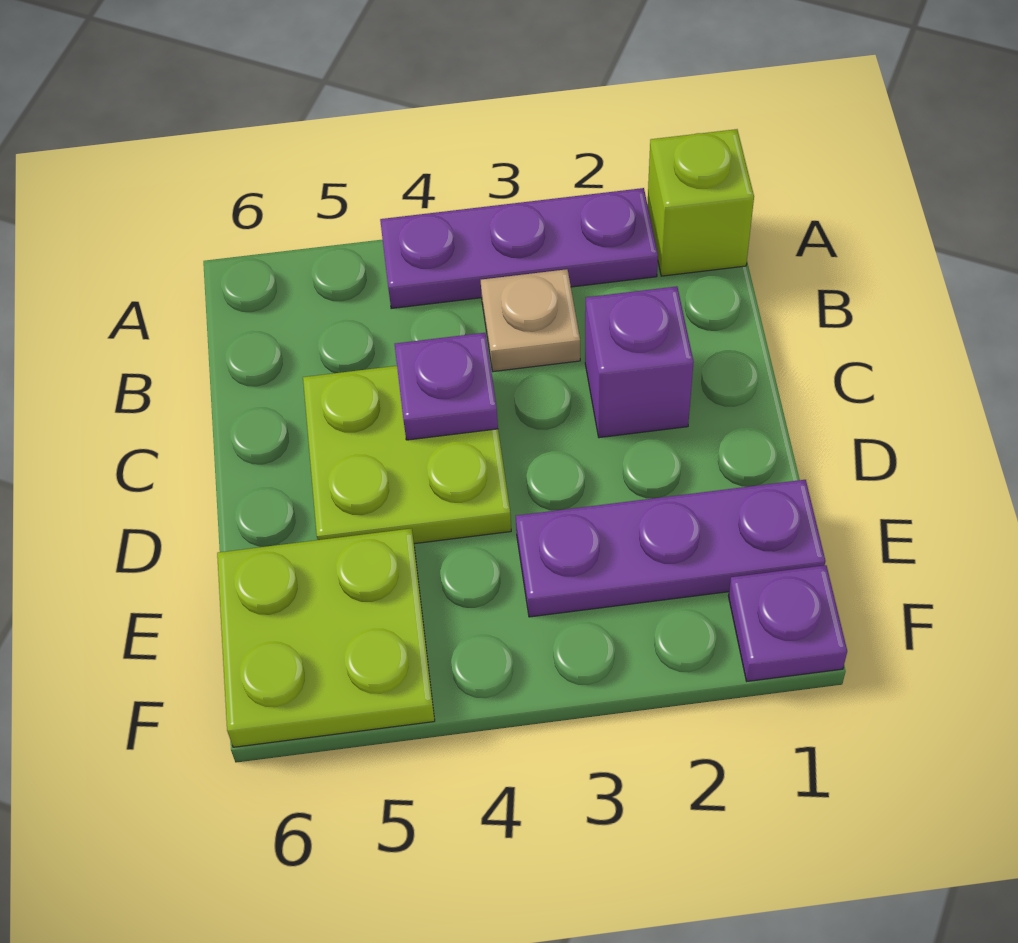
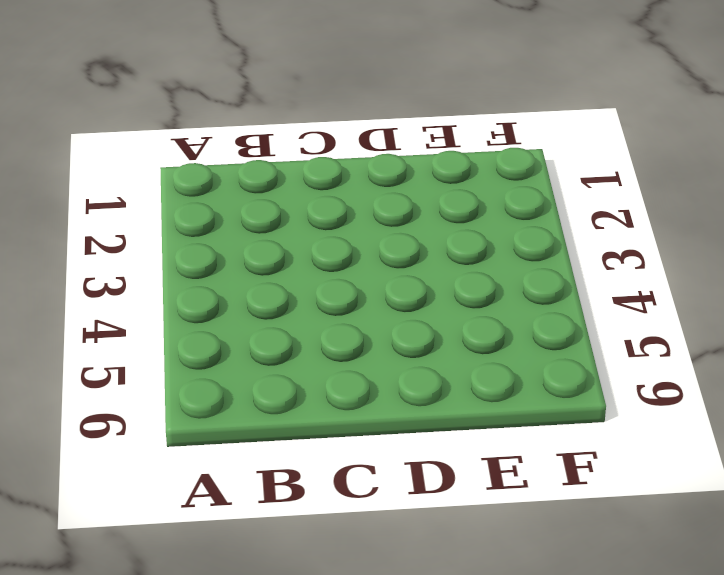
none -> lime brick A1 level 1
none -> purple plate A2:A4 level 1

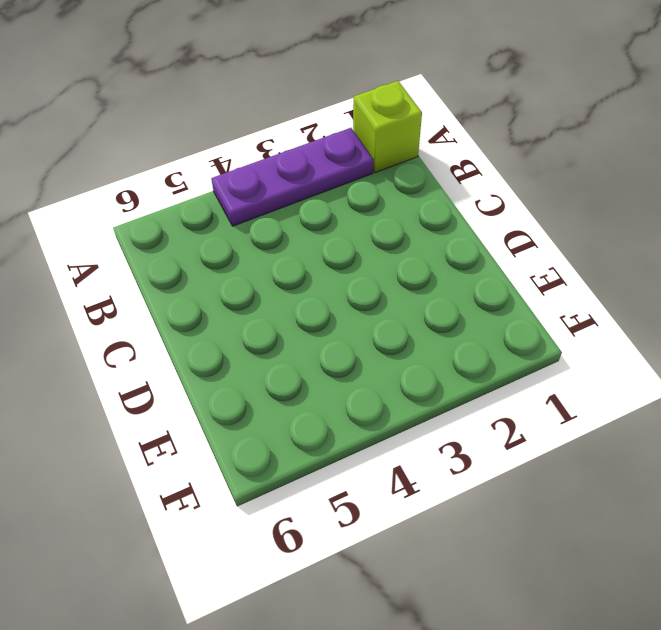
none -> tan plate B3 level 1
none -> purple brick C2 level 1

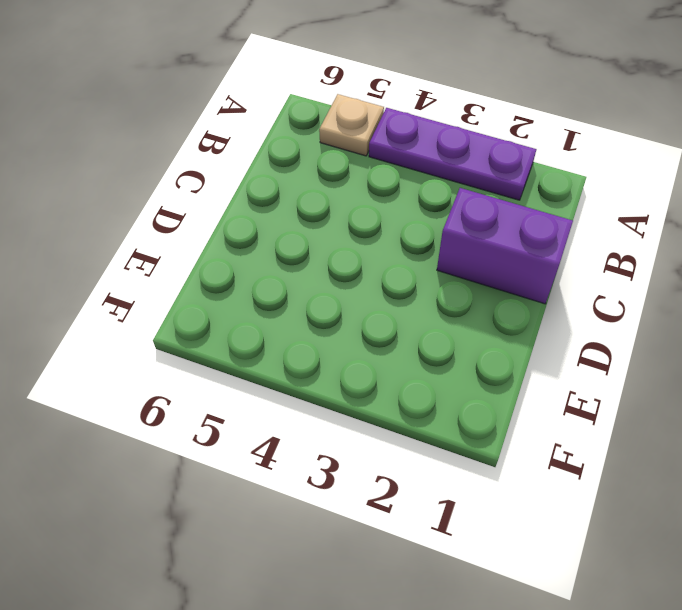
tan plate A5 level 1 -> tan plate B3 level 1
purple brick C1:C2 level 1 -> purple brick C2 level 1
none -> lime brick A1 level 1
none -> lime plate C4:D5 level 1

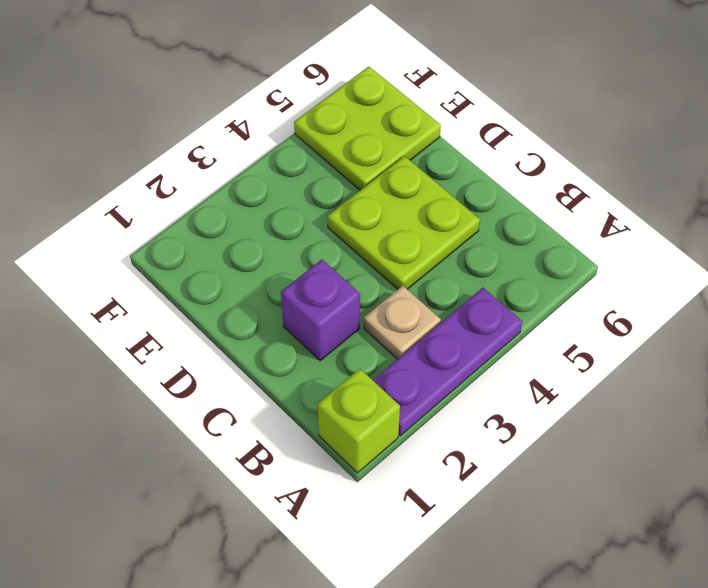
none -> purple plate E1:E3 level 1
none -> purple plate F1 level 1

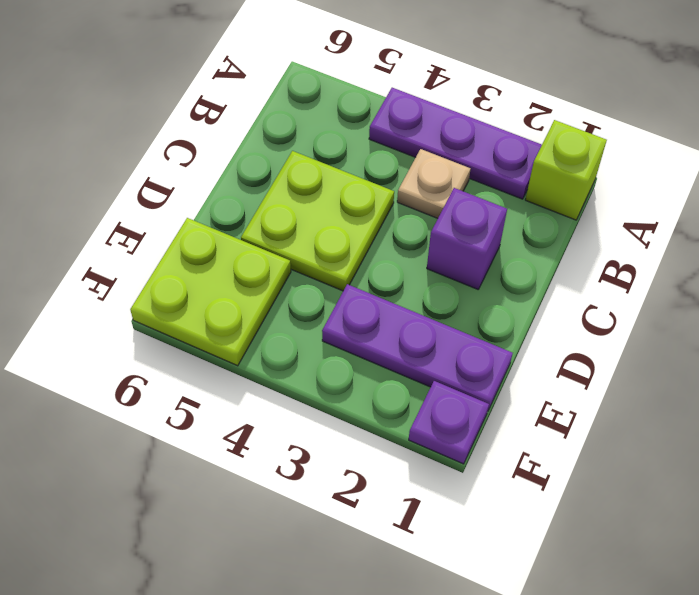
none -> purple plate C4 level 2

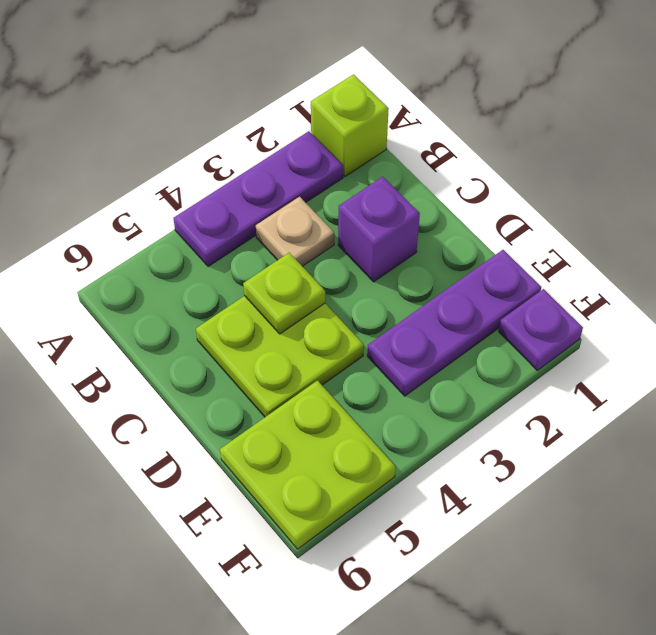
lime plate C4 level 2 -> purple plate C4 level 2

